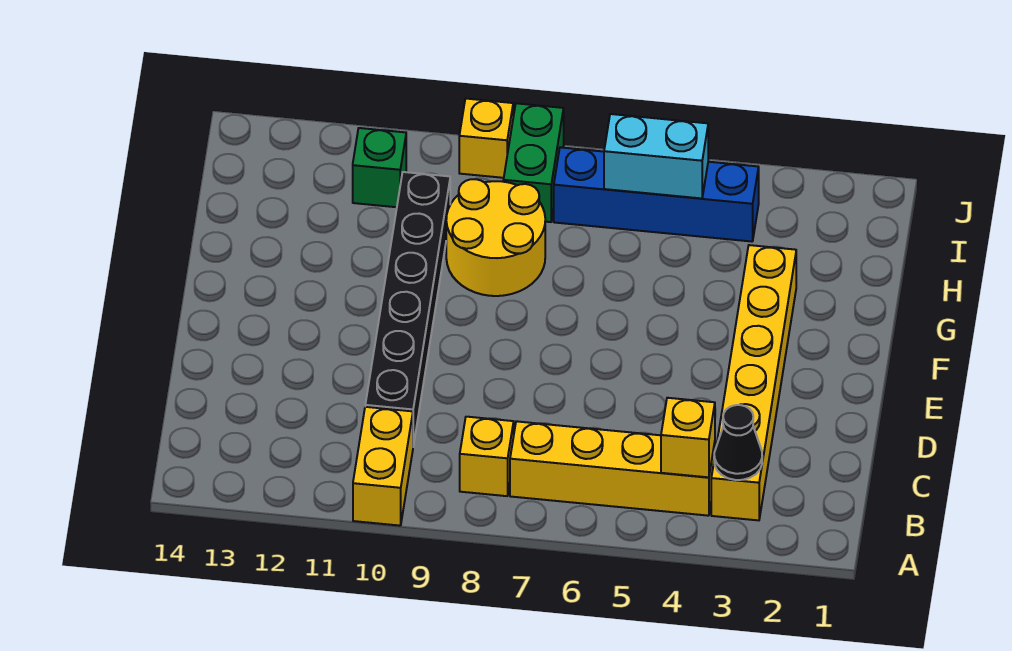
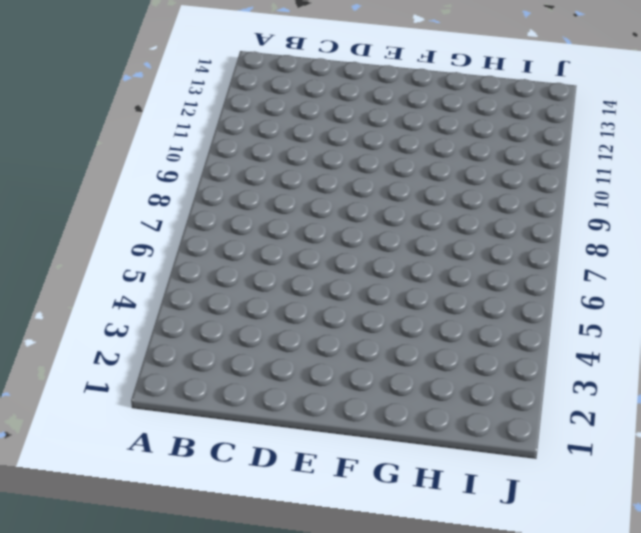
none -> yellow brick A10:B10 level 1
none -> yellow brick B3:G3 level 1
none -> yellow brick B4:B7 level 1

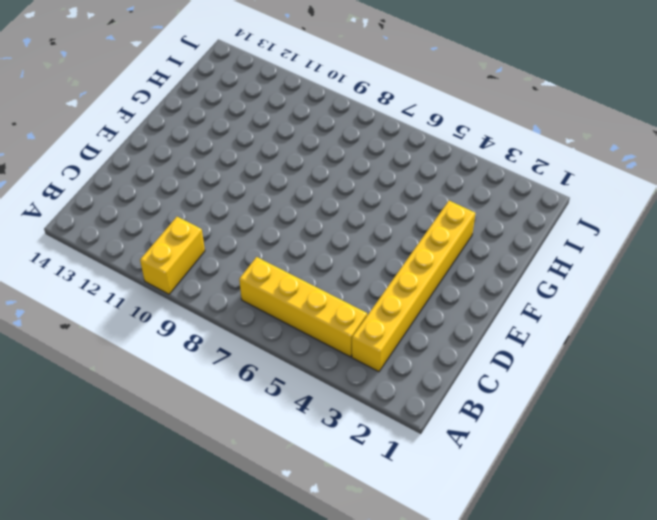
none -> yellow brick B8 level 1
none -> black brick C10:H10 level 1
none -> yellow round brick G8:H9 level 1

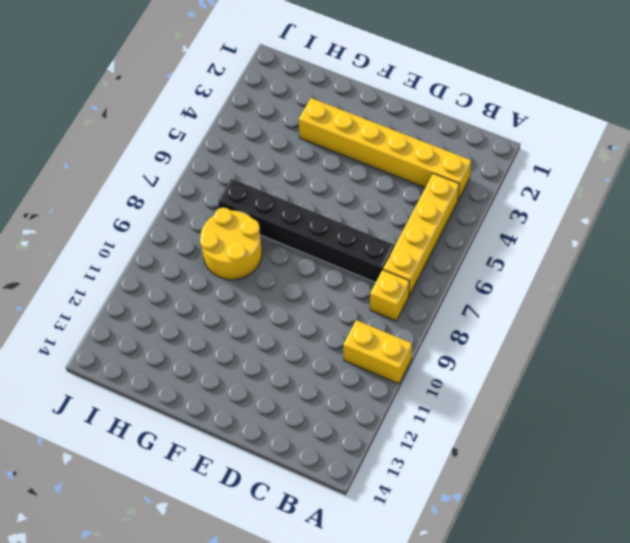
black brick C7:H7 level 1 -> black brick C10:H10 level 1
none -> blue brick I4:I7 level 1
none -> green brick I8:J8 level 1
none -> green brick I11 level 1

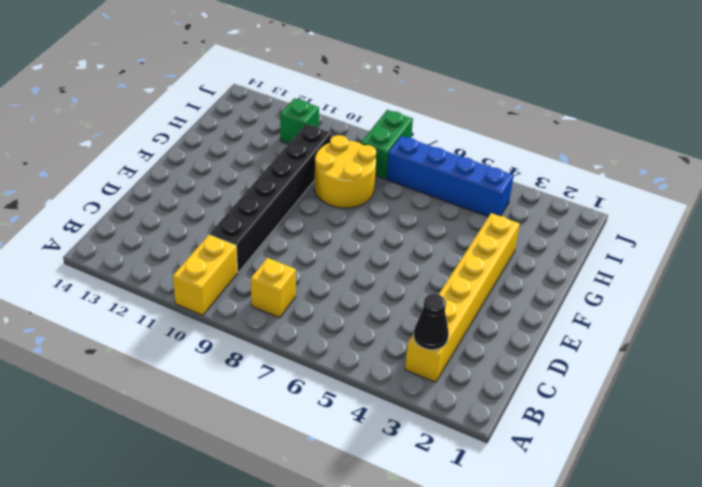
none -> yellow brick B4:B7 level 1
none -> yellow brick J9 level 1
none -> yellow brick B4 level 2

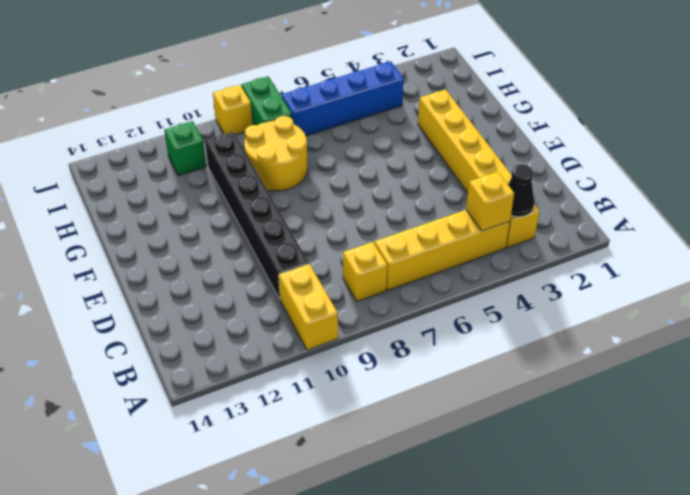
none -> cyan brick I5:I6 level 2

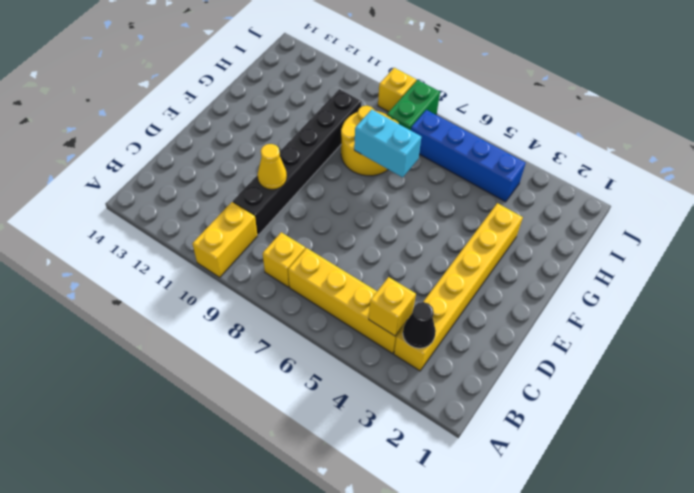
yellow cone D10 level 2 -> none
cyan brick G7:G8 level 2 -> cyan brick I5:I6 level 2
none -> green brick I11 level 1

